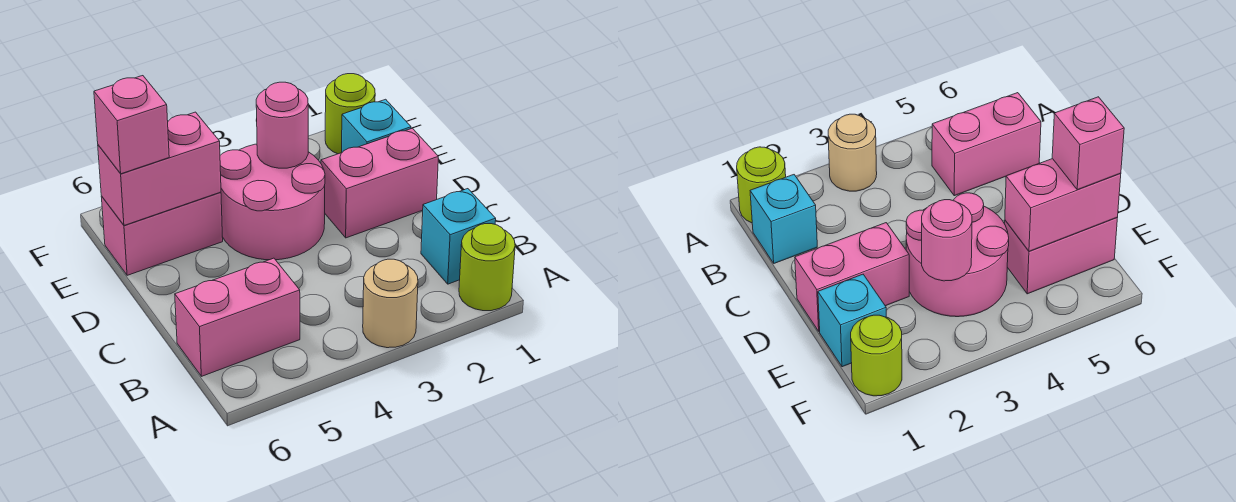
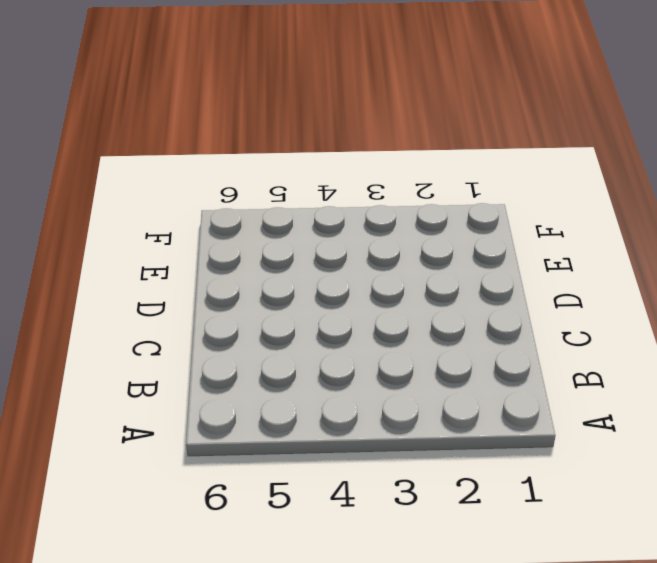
none -> lime round brick A1 level 1
none -> tan round brick A3 level 1
none -> cyan brick B1 level 1

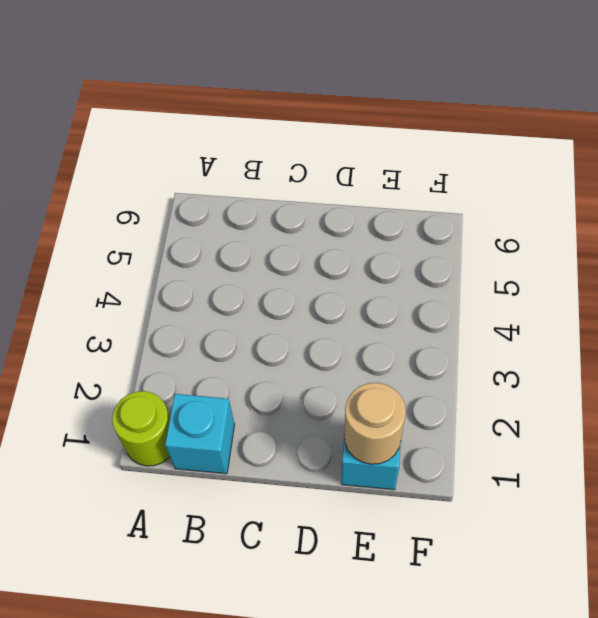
tan round brick E1 level 2 -> tan round brick A3 level 1
none -> pink brick B5:B6 level 1
none -> pink brick D1:D2 level 1
none -> pink round brick D3:E4 level 1

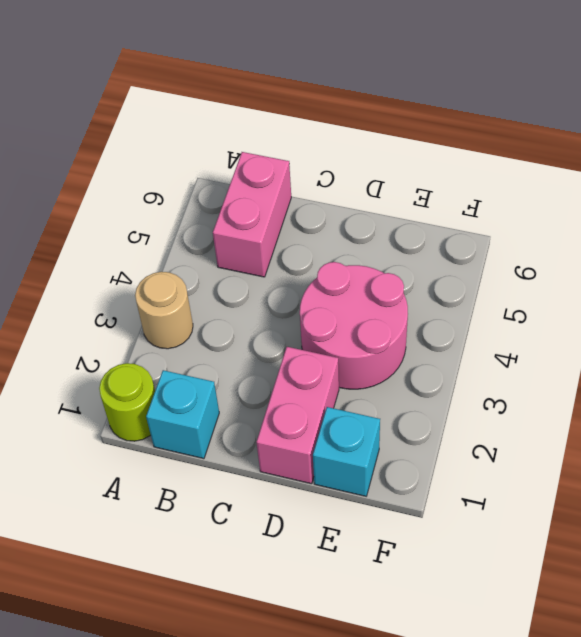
none -> pink brick E5:E6 level 1
none -> lime round brick F1 level 1
none -> pink round brick E3 level 2

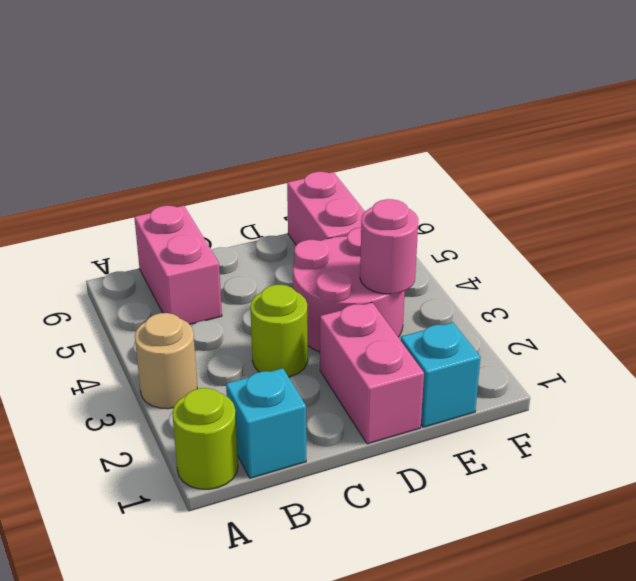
lime round brick C3 level 1 -> lime round brick F1 level 1
none -> pink brick E5:E6 level 2
none -> pink brick E6 level 3

